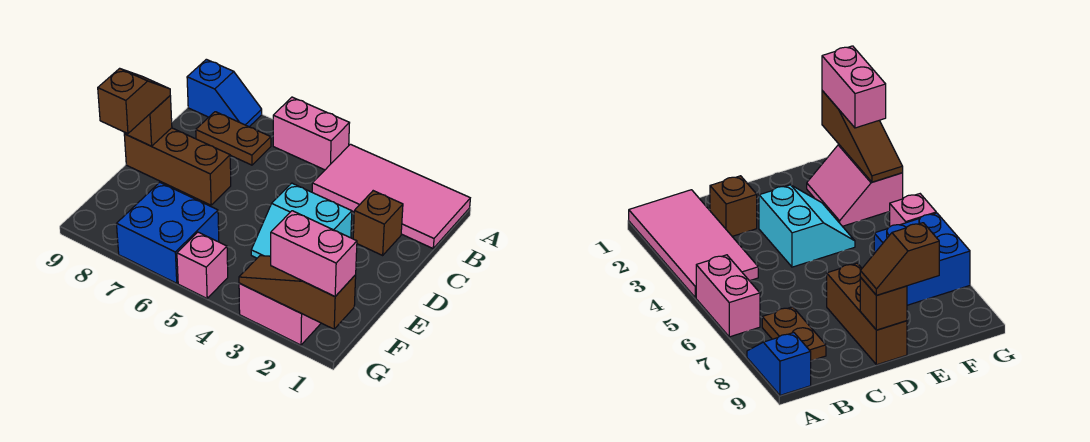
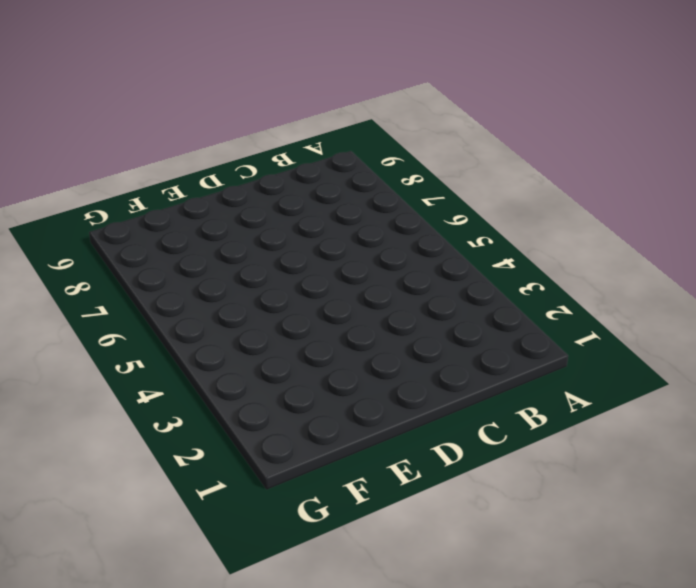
none -> pink tile A1:B4 level 1
none -> pink brick A5:A6 level 1
none -> blue slope A8:A9 level 1 top 9

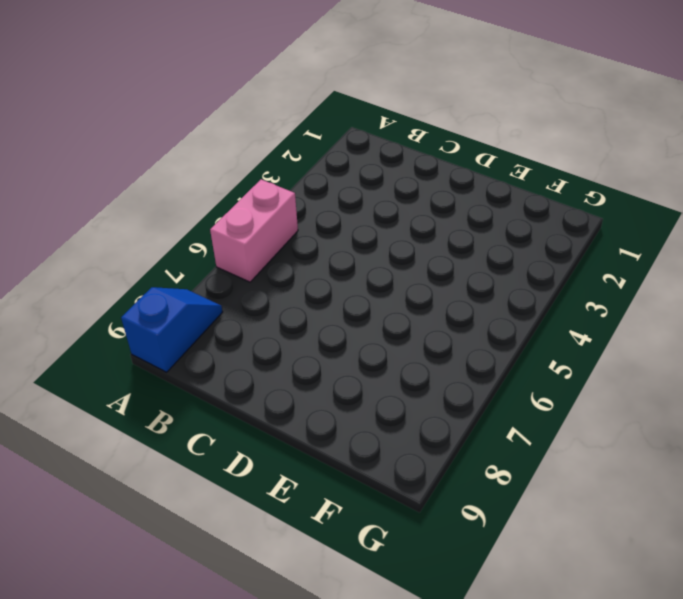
none -> pink tile A1:B4 level 1
none -> brown plate B7:B8 level 1
none -> brown brick C2 level 1

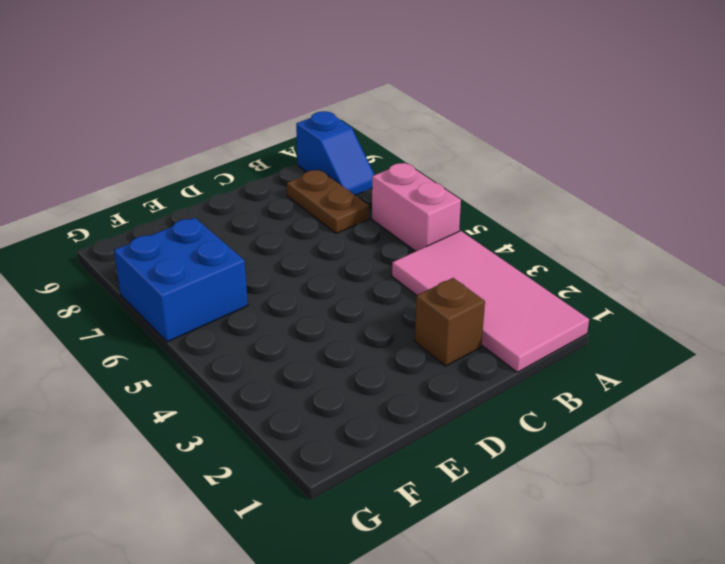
none -> cyan slope D3:E4 level 1 top D
none -> brown brick D7:D9 level 1
none -> pink slope F2:G3 level 1 top G

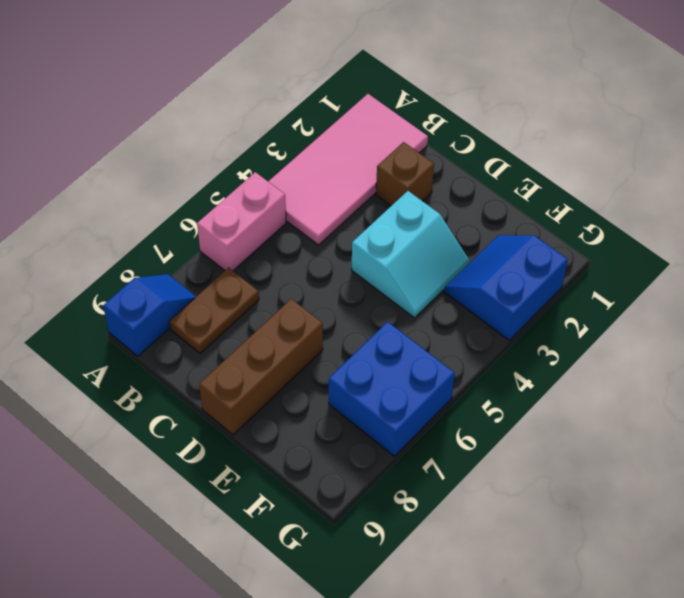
blue slope F2:G3 level 1 top G -> pink slope F2:G3 level 1 top G
none -> pink brick G5 level 1
none -> brown brick D9 level 2
none -> brown slope G1:G3 level 2 top 1

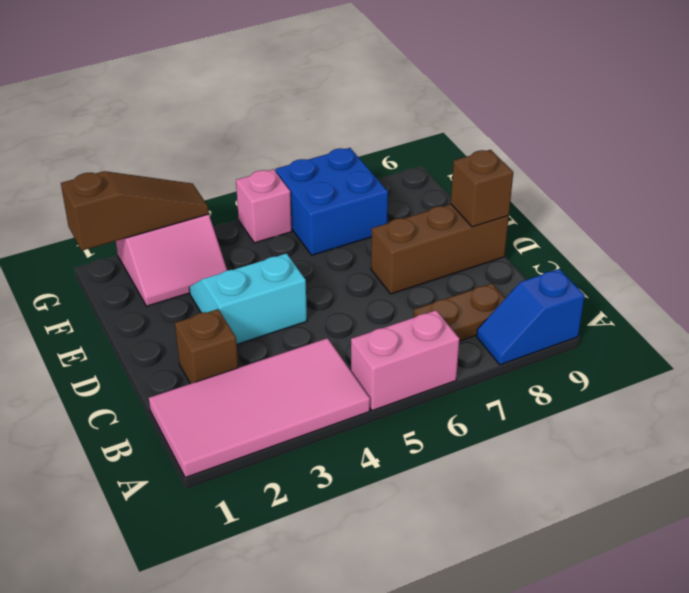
none -> brown slope D9:E9 level 3 top E
none -> pink brick G1:G2 level 3

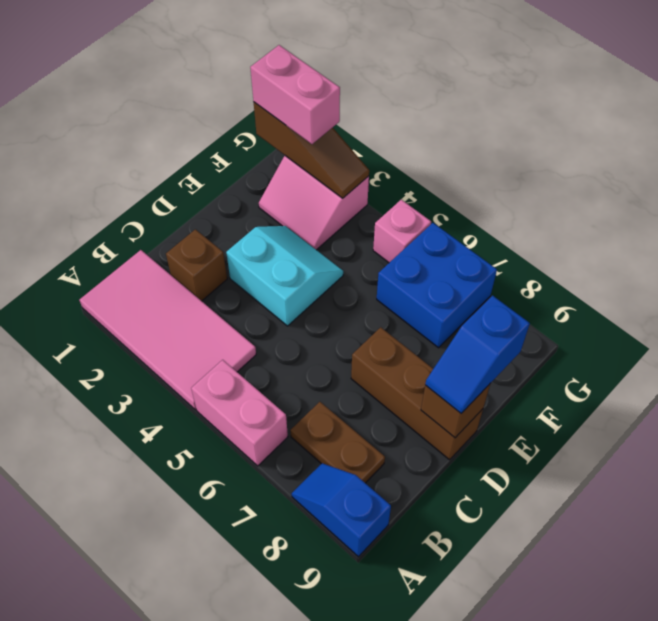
blue slope D9:E9 level 3 top E -> brown slope D9:E9 level 3 top E

